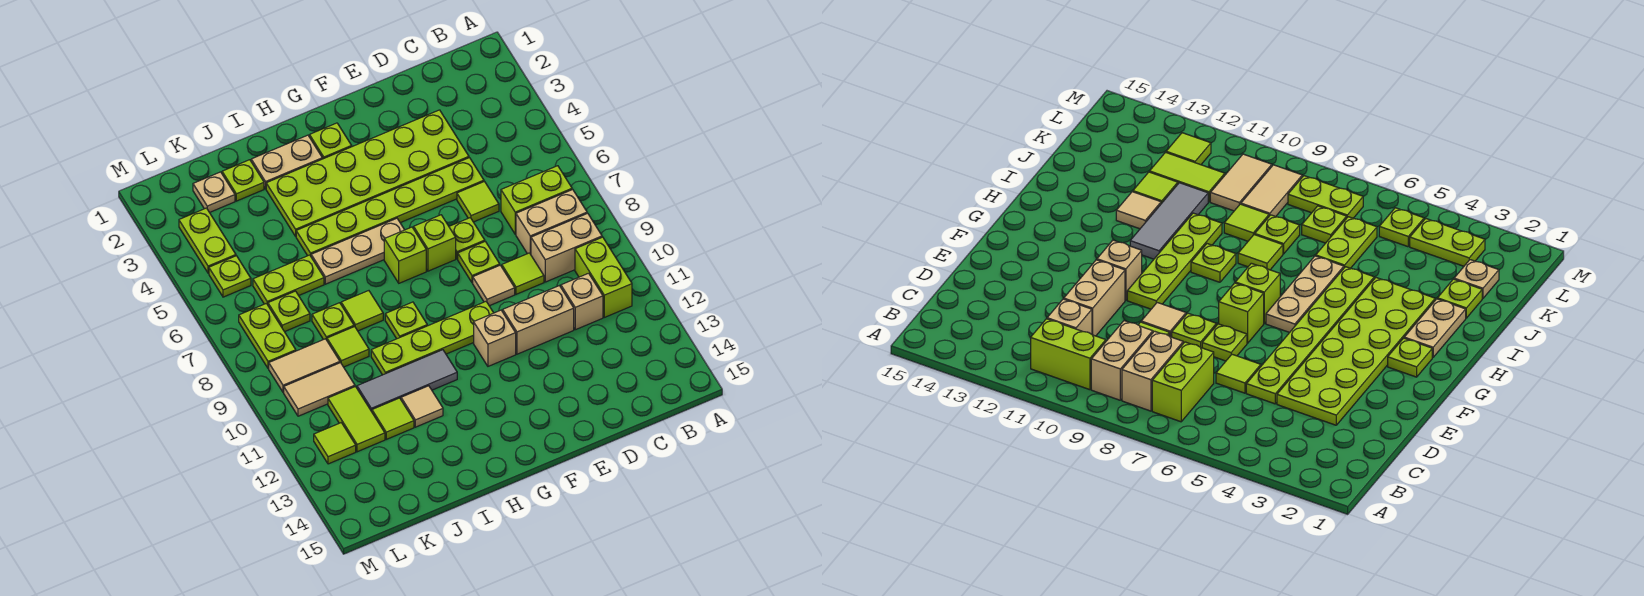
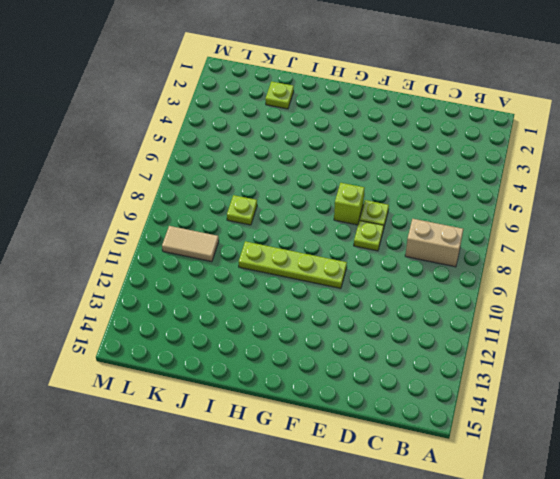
none -> lime brick B7:C7 level 1
none -> tan brick B9:C9 level 1
none -> lime brick B10:B11 level 1
none -> tan brick C11 level 1

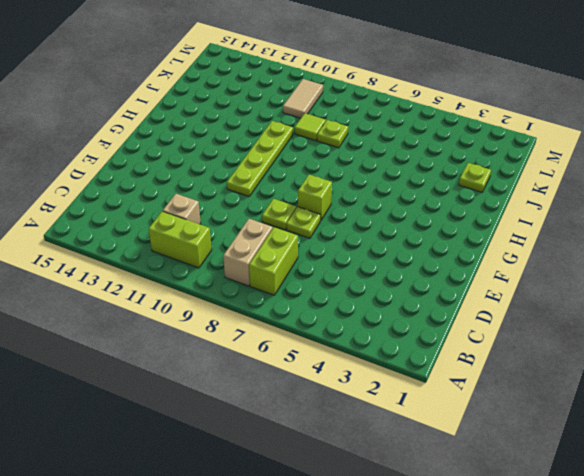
none -> tan brick B9:C9 level 1
none -> lime plate D3:I4 level 1
none -> lime plate D5:I5 level 1
none -> lime tile D6 level 1

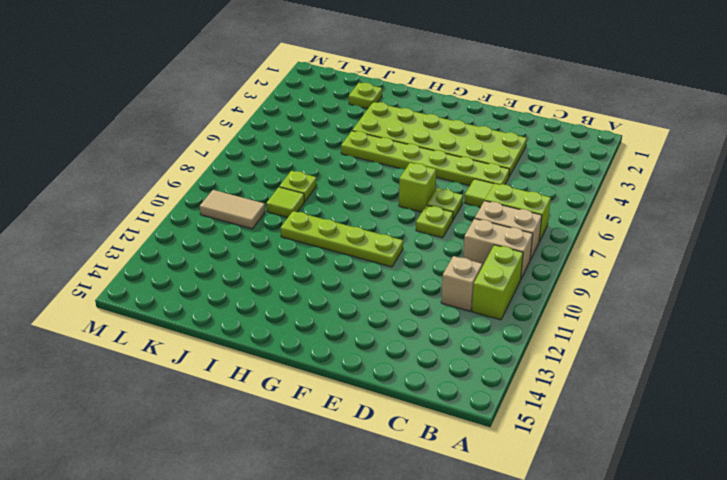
none -> lime tile D9 level 1
none -> tan brick D11:E11 level 1
none -> tan tile E9 level 1
none -> tan brick F11 level 1

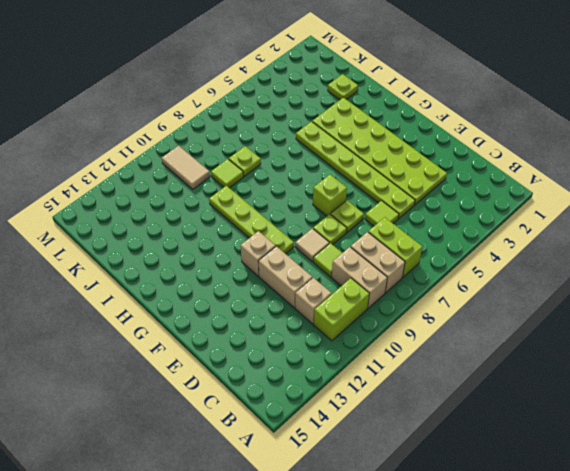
none -> lime plate G2 level 1
none -> tan plate G6:I6 level 1
none -> lime brick G7 level 1
none -> tan plate H2:I2 level 1

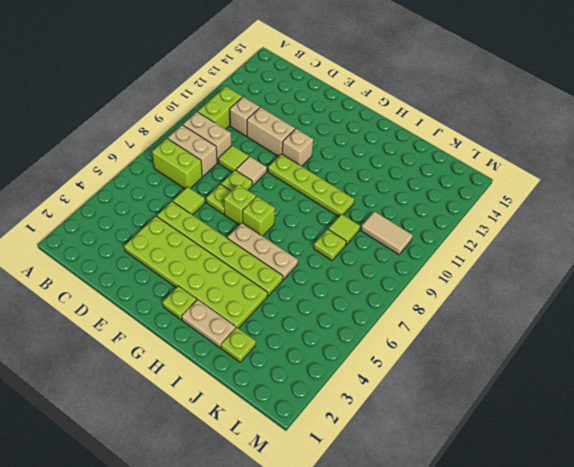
none -> lime plate H9 level 1
none -> grey tile H11:J11 level 1
none -> lime tile I8 level 1
none -> tan tile I12 level 1

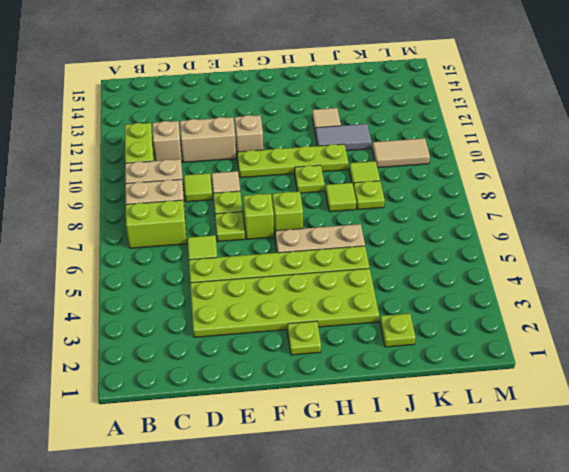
grey tile I11:J11 level 1 -> grey tile H11:J11 level 1
none -> tan plate H2:I2 level 1
none -> lime plate J6:K6 level 1
none -> lime tile J12 level 1
none -> tan plate K2 level 1

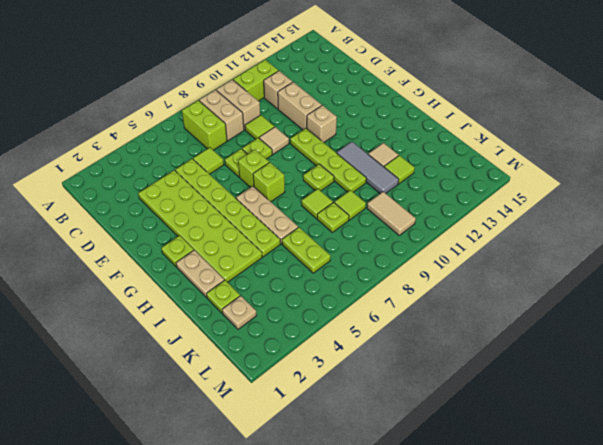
none -> lime plate K7 level 1
none -> tan tile K9:L9 level 1
none -> lime tile K11:K12 level 1
none -> lime plate L3:L4 level 1

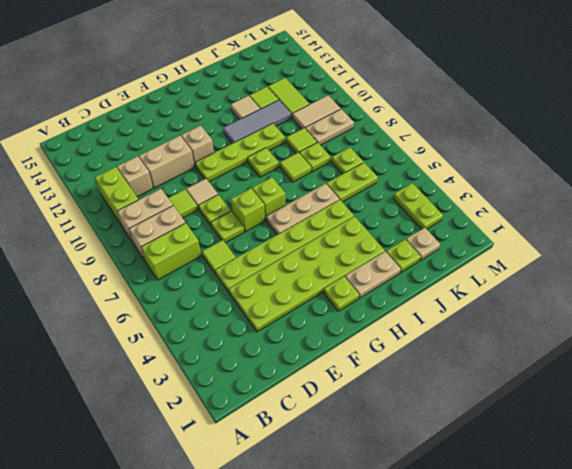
tan plate K9:L9 level 1 -> tan tile K9:L9 level 1
none -> lime plate L5 level 1
none -> lime plate L7:L8 level 1
none -> lime tile L12 level 1

